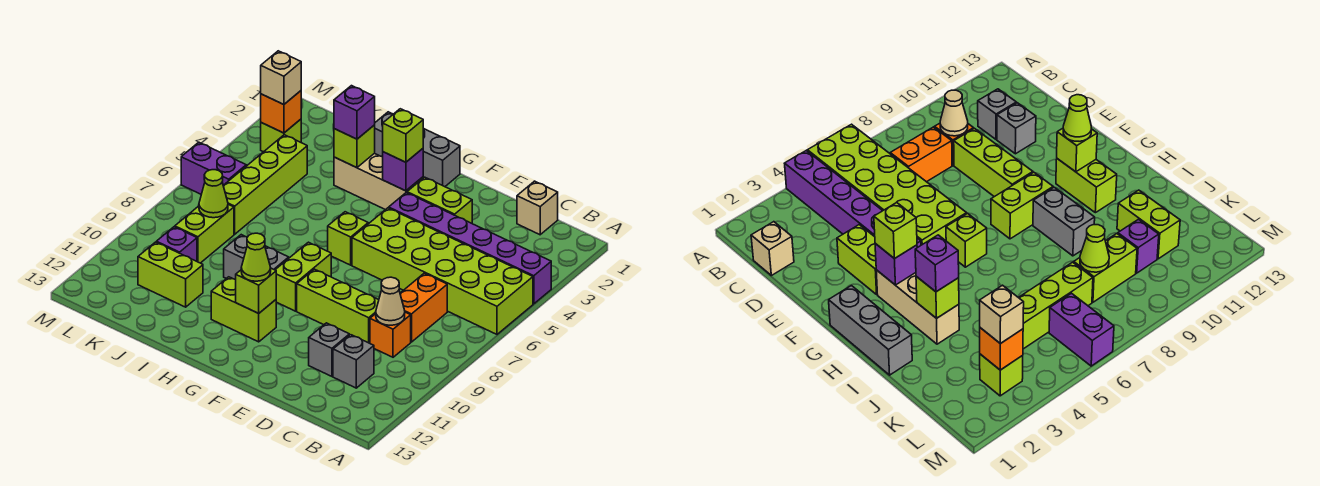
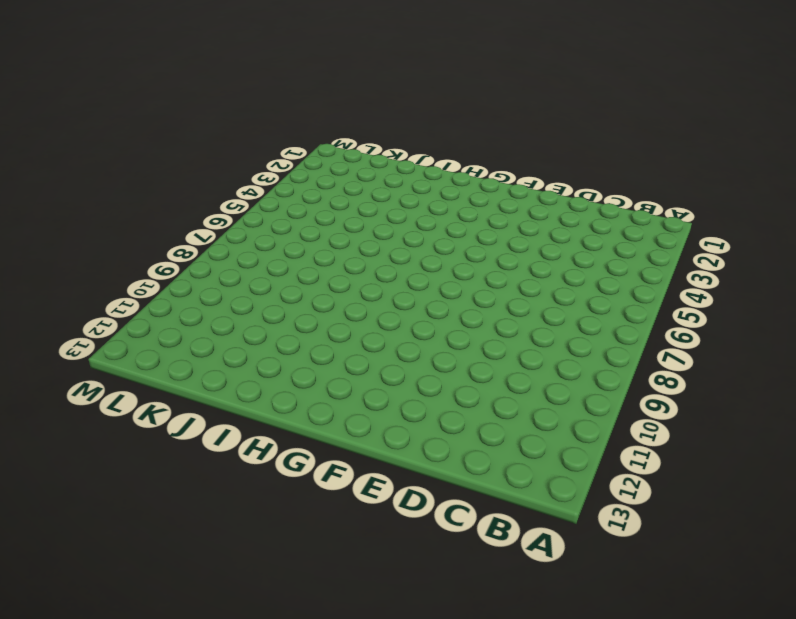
none -> purple brick A4:F4 level 1
none -> lime brick A5:F6 level 1
none -> tan brick C1 level 1
none -> orange brick C7:C8 level 1

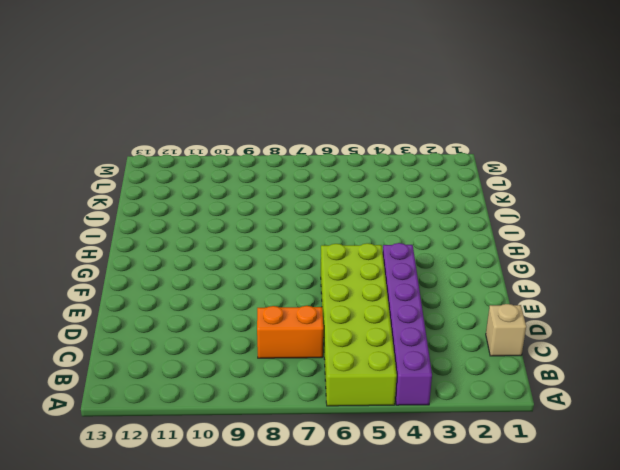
none -> orange brick C9 level 1
none -> grey brick C11 level 1
none -> lime brick D9:F9 level 1
none -> grey brick D11 level 1

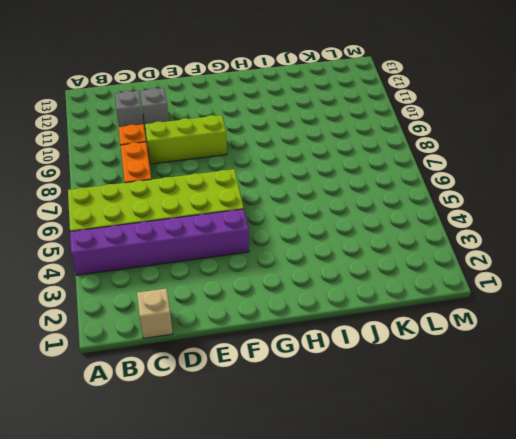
none -> lime brick E3:F3 level 1
none -> grey brick G1:I1 level 1
none -> tan brick G3:I3 level 1
none -> lime brick G6 level 1

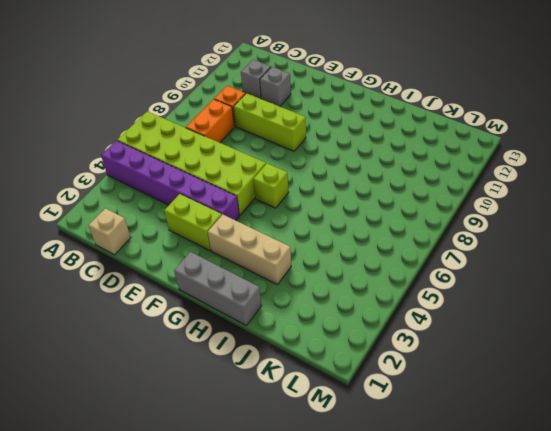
none -> lime brick G8:G9 level 1
none -> lime brick G11:H11 level 1
none -> grey brick H9:I9 level 1
none -> lime brick J11:K11 level 1

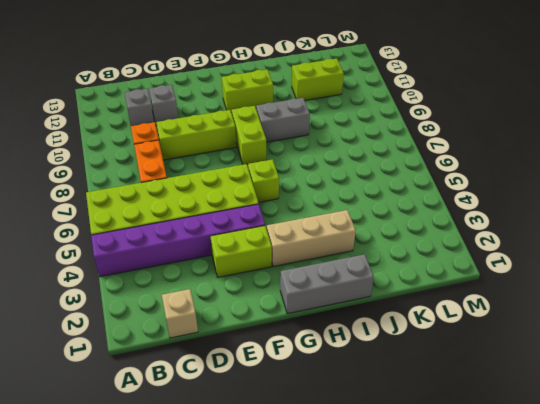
none -> lime brick K4:K7 level 1
none -> lime brick K8:K9 level 1
none -> purple brick K10 level 1
none -> lime brick L3 level 1

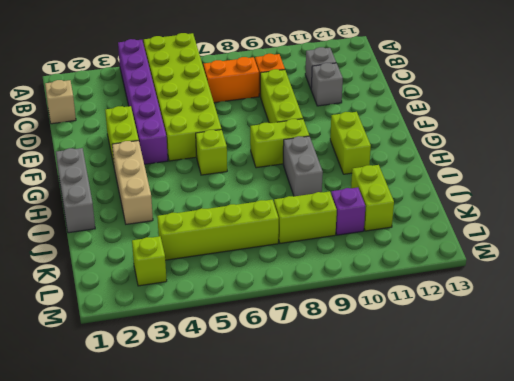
none -> purple brick L6:M6 level 1
none -> tan cone C9 level 2
none -> purple brick G3 level 2
none -> lime brick G11 level 2

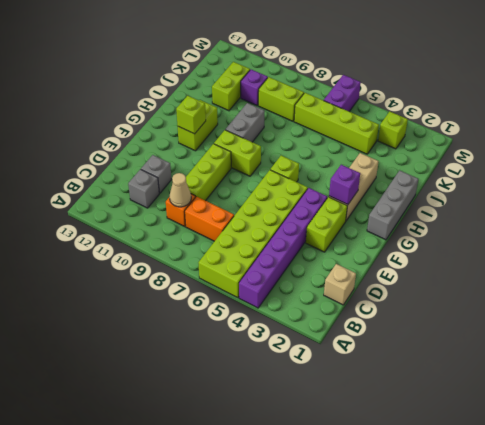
none -> lime brick I3 level 2
none -> lime cone K8 level 2
none -> orange brick L3 level 2
none -> lime brick G3 level 3

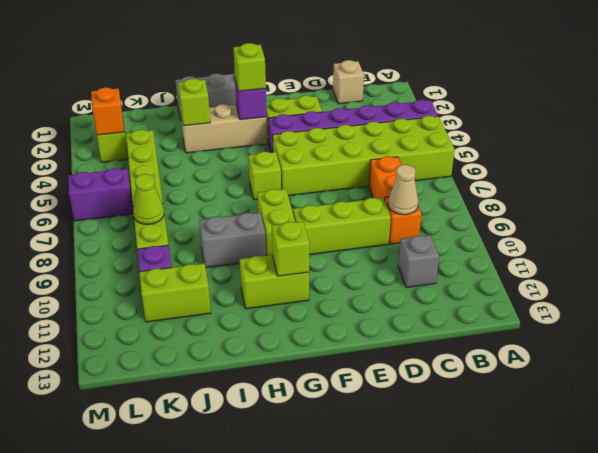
none -> grey brick D11 level 1
none -> lime cone G11 level 3
none -> purple brick I3 level 3
none -> tan brick L3 level 3

